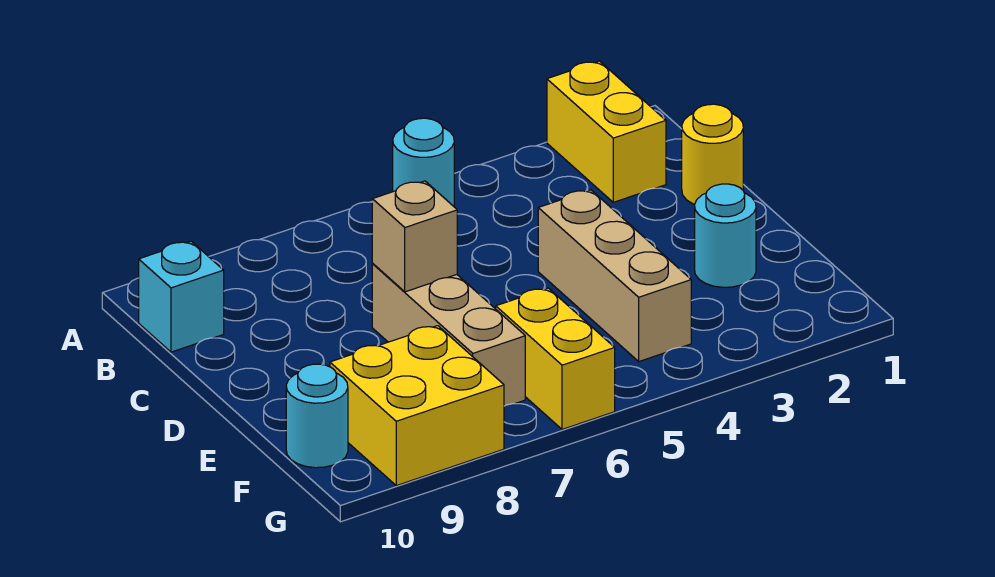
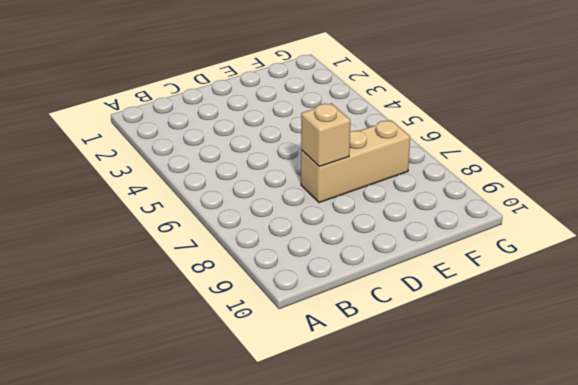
none -> yellow brick A2:B2 level 1
none -> cyan round brick A5 level 1

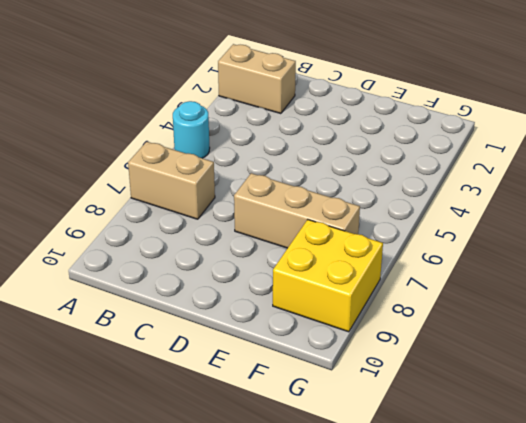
tan brick A2:B2 level 1 -> yellow brick A2:B2 level 1
tan brick A7:B7 level 1 -> none
none -> cyan brick B10 level 1
none -> yellow round brick C1 level 1

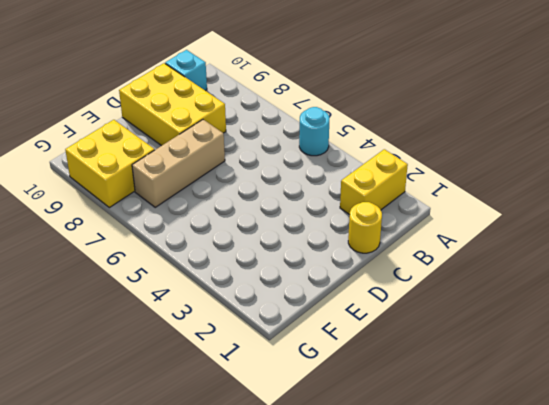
yellow brick C8:D10 level 1 -> none
none -> tan brick D4:F4 level 1
none -> cyan round brick E2 level 1

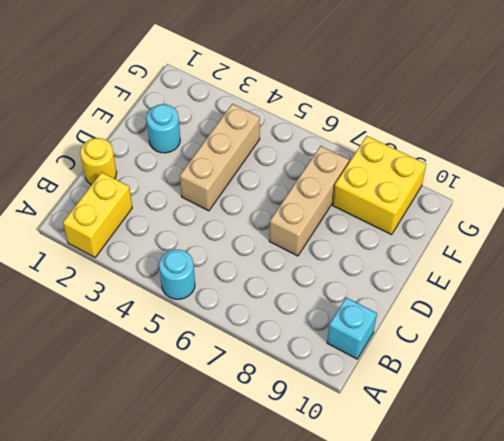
none -> yellow brick F6:G6 level 1
none -> cyan round brick F10 level 1

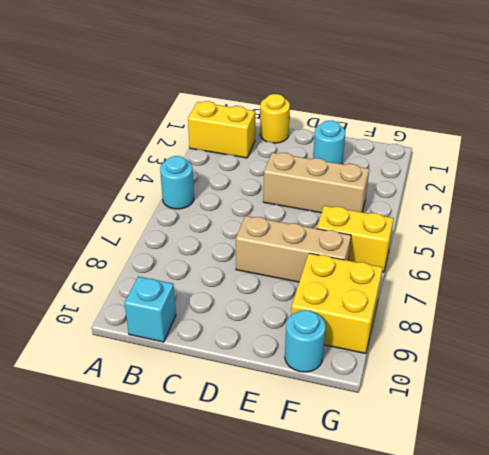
none -> tan brick D7 level 2

